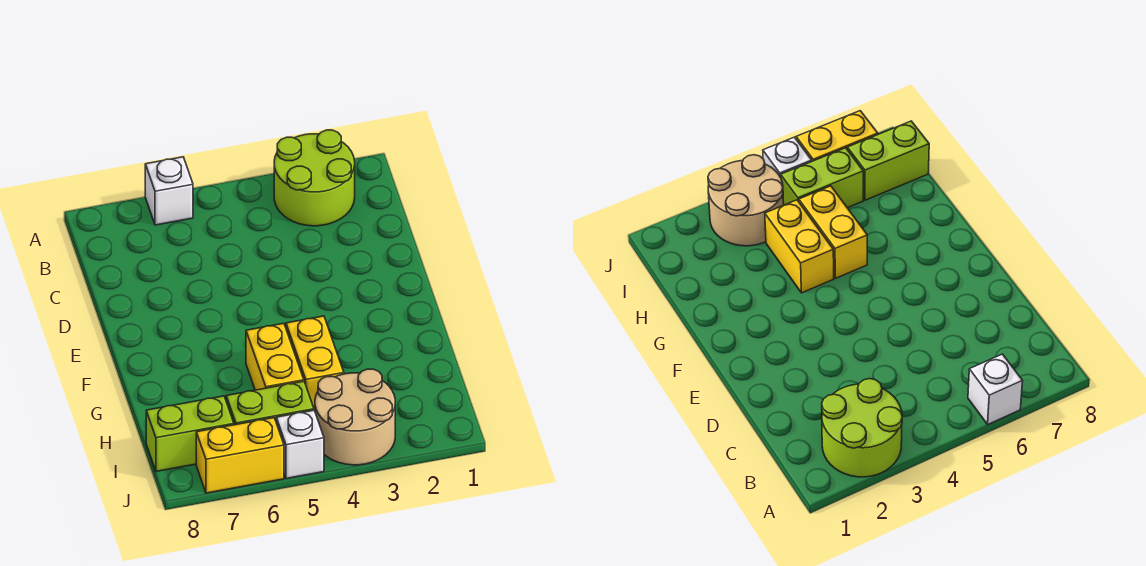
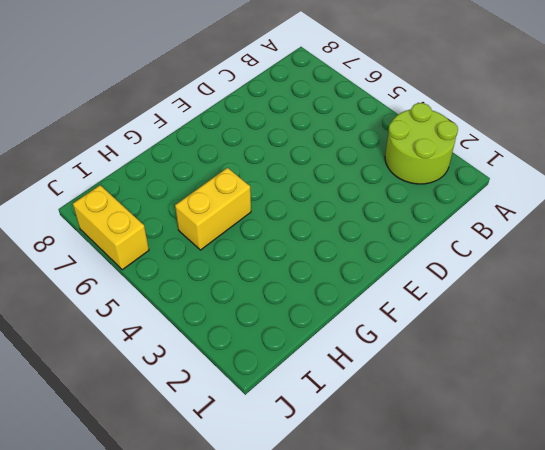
none -> white brick A6 level 1
none -> yellow brick G4:H4 level 1

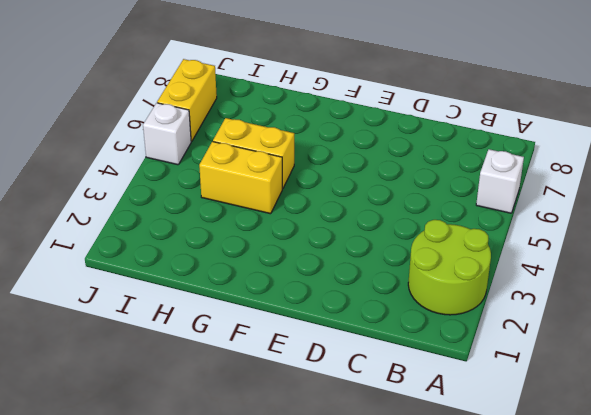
none -> tan round brick I3:J4 level 1
none -> lime brick I5:I6 level 1

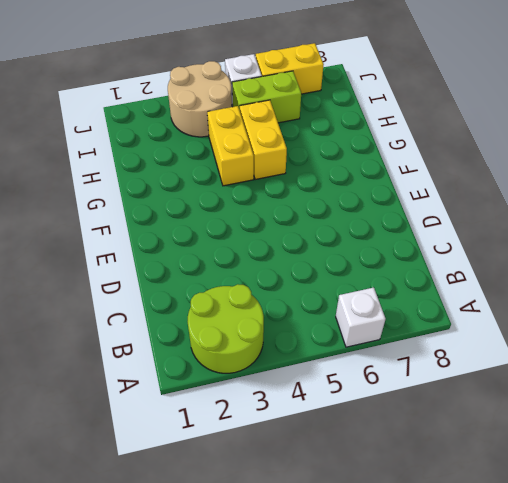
none -> lime brick I7:I8 level 1

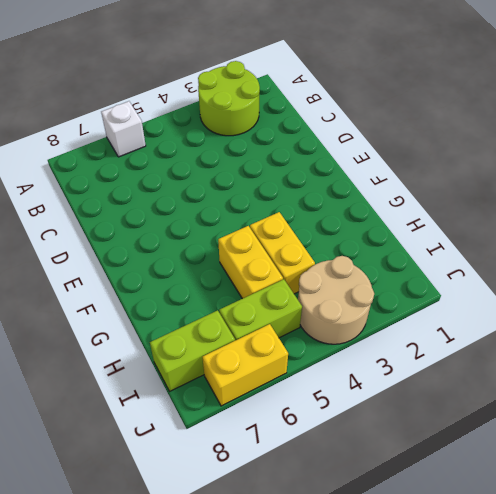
none -> white brick J5 level 1

